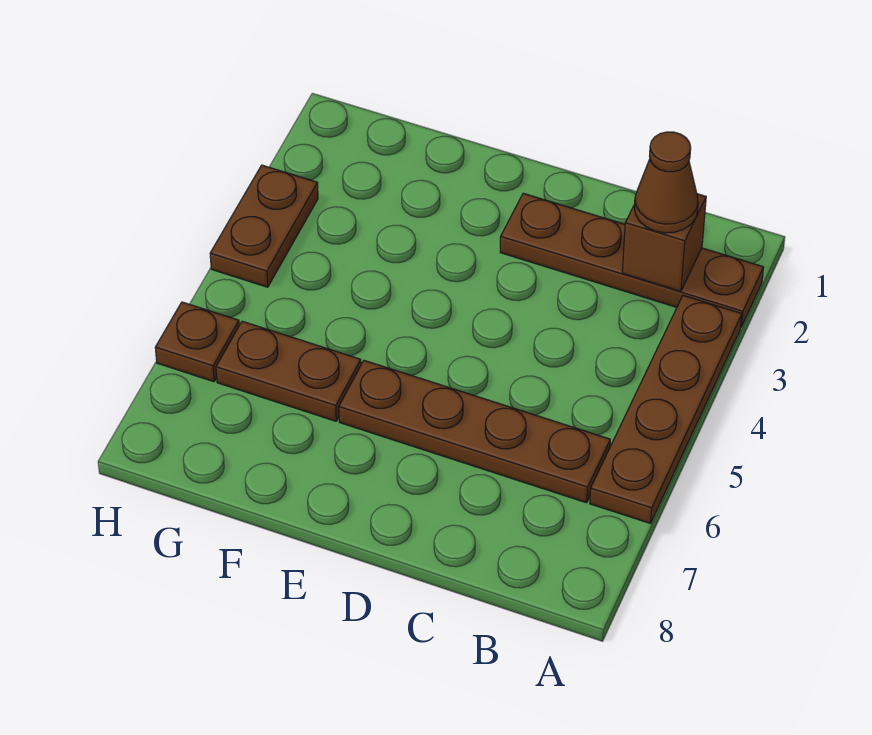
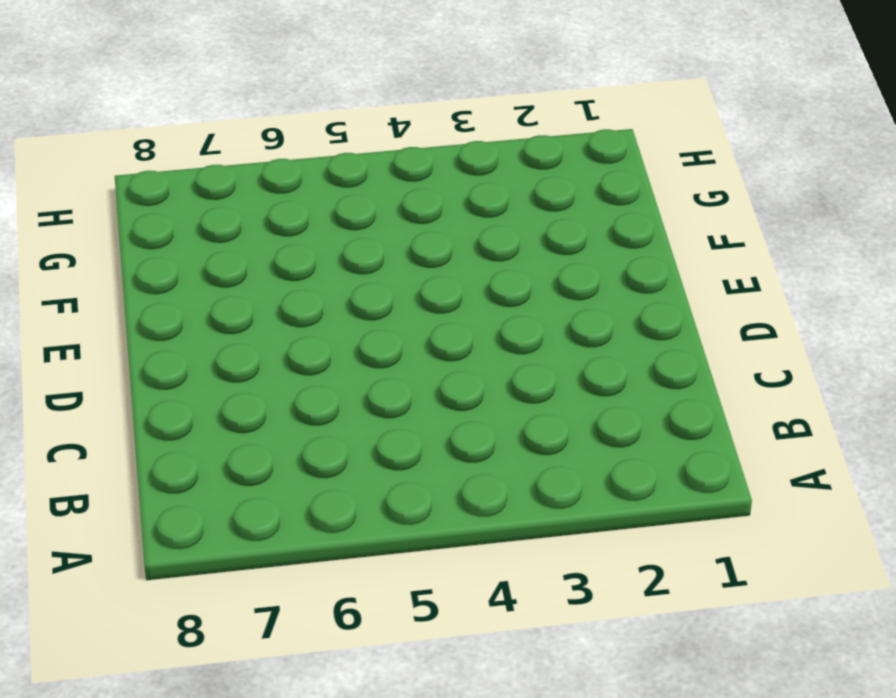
none -> brown plate A2:D2 level 1
none -> brown plate A3:A6 level 1

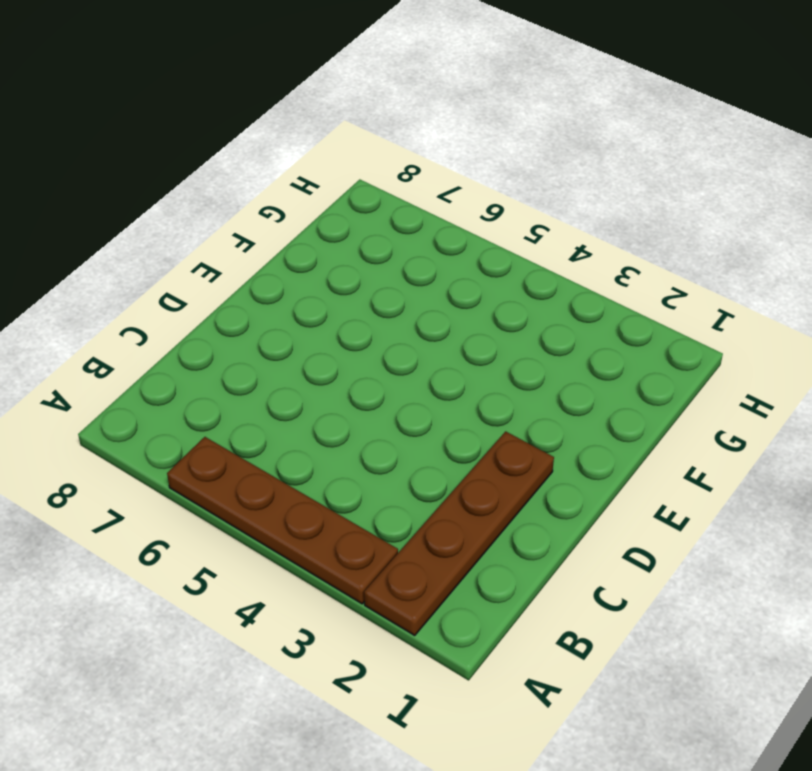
none -> brown plate B6:E6 level 1
none -> brown plate F6:G6 level 1

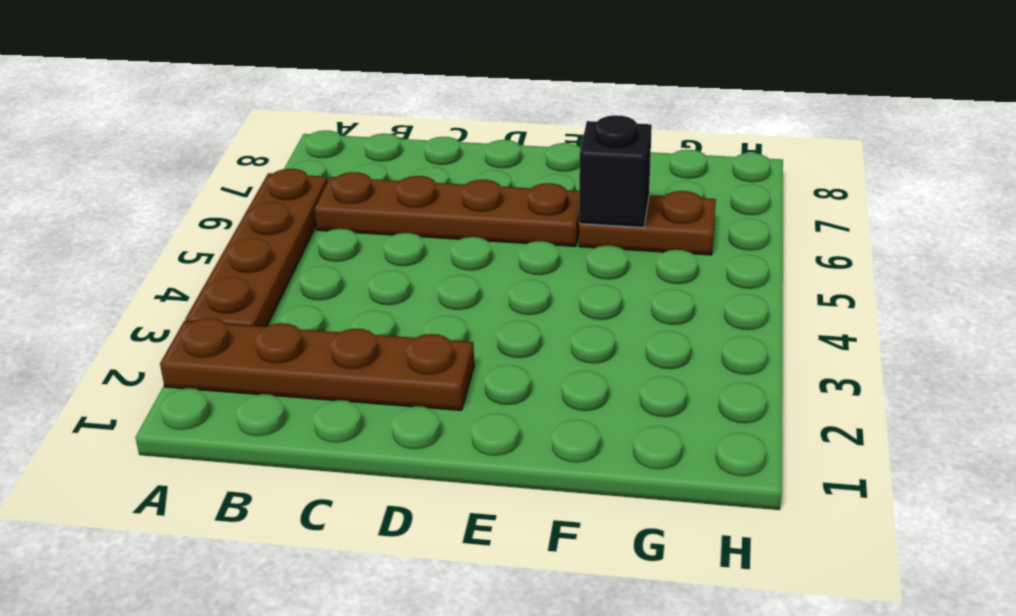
black brick F6 level 2 -> none
none -> brown plate H3:H4 level 1
none -> brown plate H6 level 1

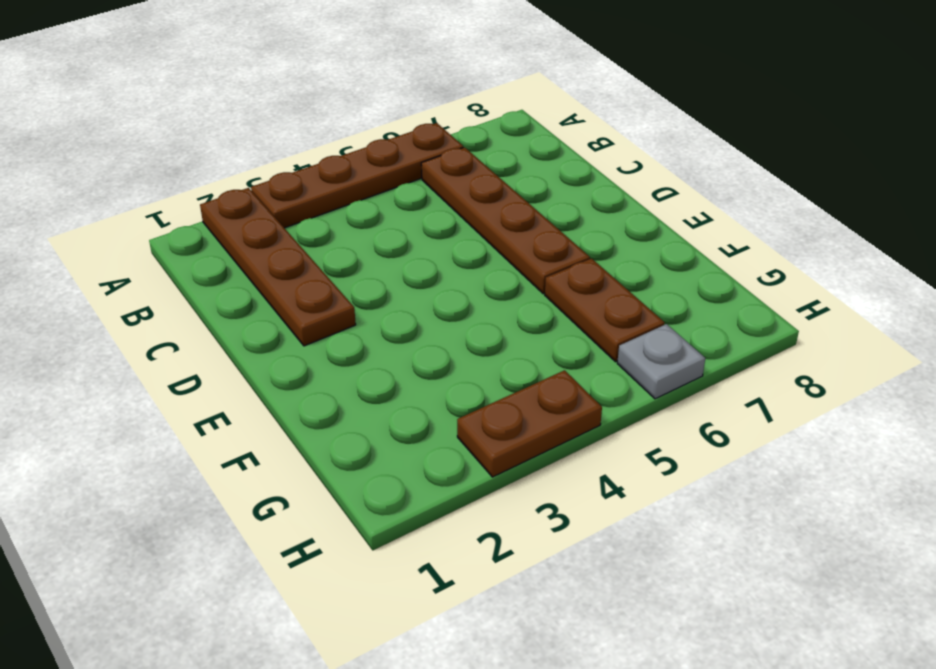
grey plate H6 level 1 -> brown plate H6 level 1
none -> brown brick B2 level 2
none -> brown cone B2 level 3

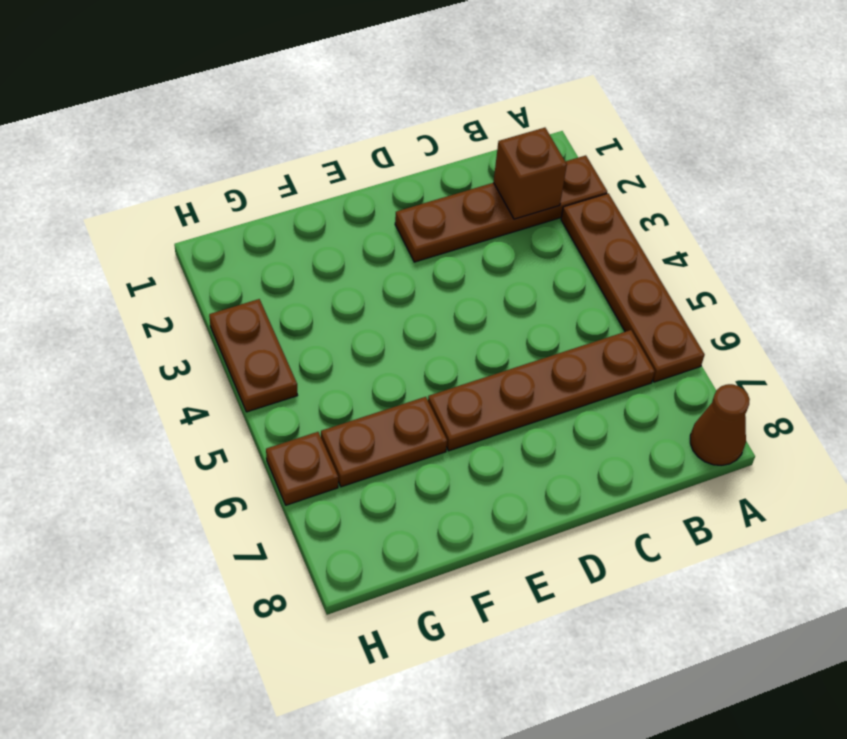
brown cone A8 level 1 -> brown cone B2 level 3

